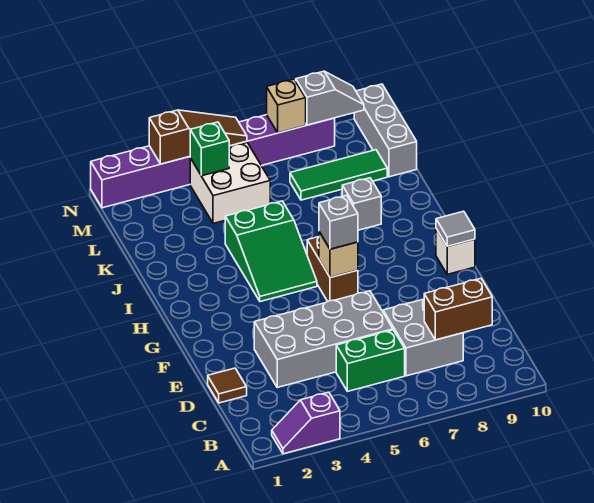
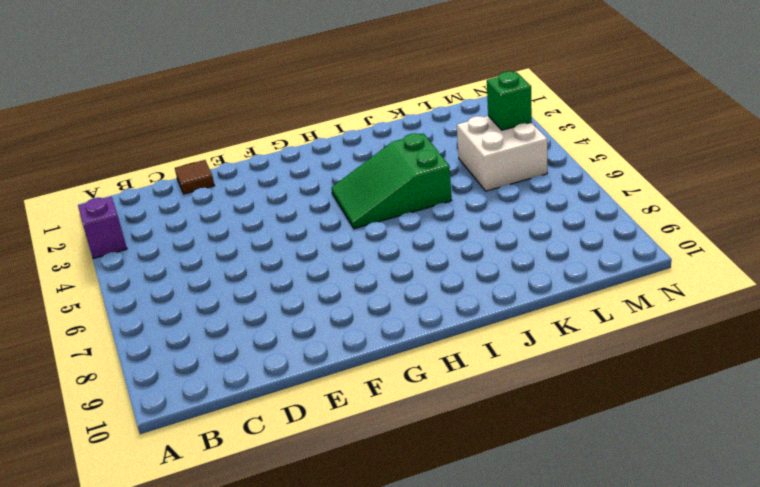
none -> green brick C5:C6 level 1
none -> grey brick C7:D8 level 1
none -> grey brick D3:E6 level 1

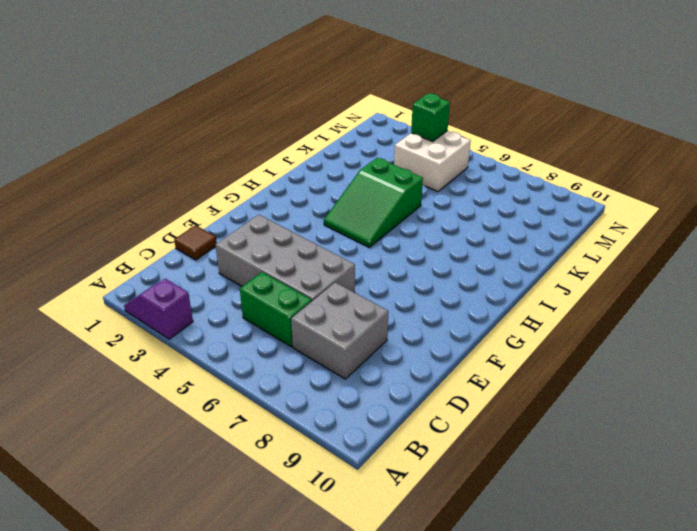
none -> brown brick G6:H6 level 1
none -> white brick G10 level 1
none -> grey brick J8 level 1

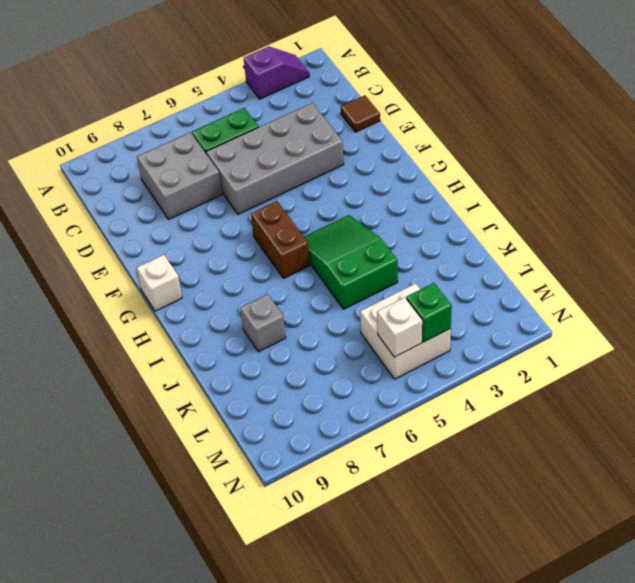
white brick M5 level 2 -> none
none -> green tile L7:L9 level 1
none -> grey brick L10:N10 level 1
none -> purple brick N1:N8 level 1

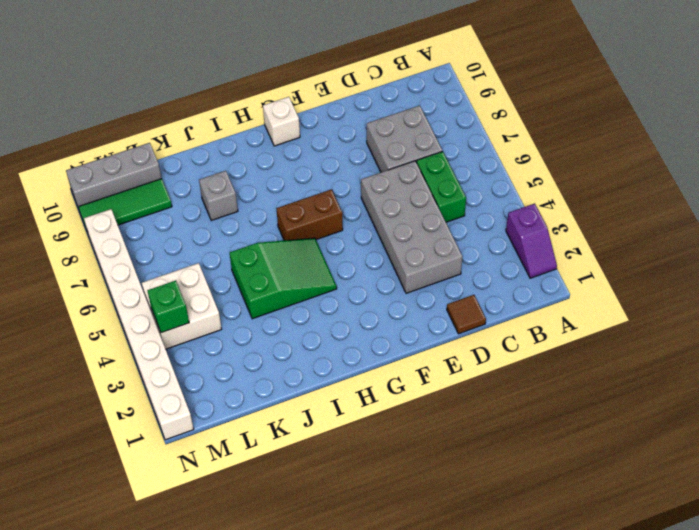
green tile L9:N9 level 1 -> green tile L7:L9 level 1
white brick N1:N8 level 1 -> purple brick N1:N8 level 1
none -> brown brick C8:C9 level 2
none -> tan brick G6 level 2
none -> grey tile G10 level 2

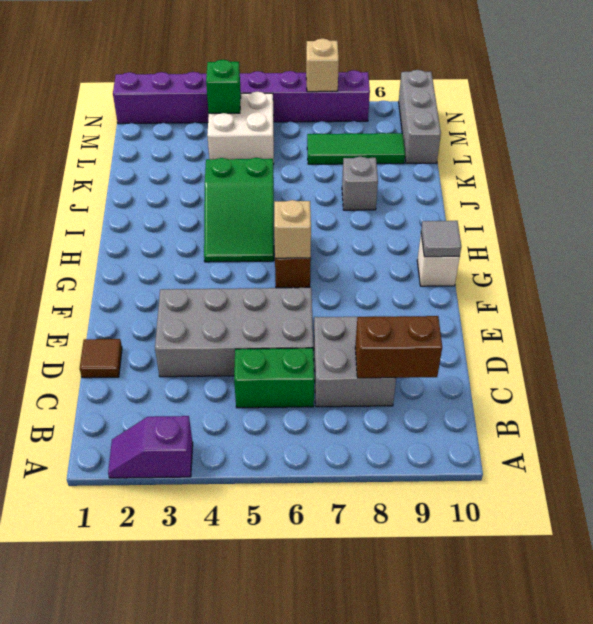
none -> brown slope N3:N5 level 2 top 3
none -> grey slope N8:N9 level 2 top 8
none -> grey brick G6 level 3

